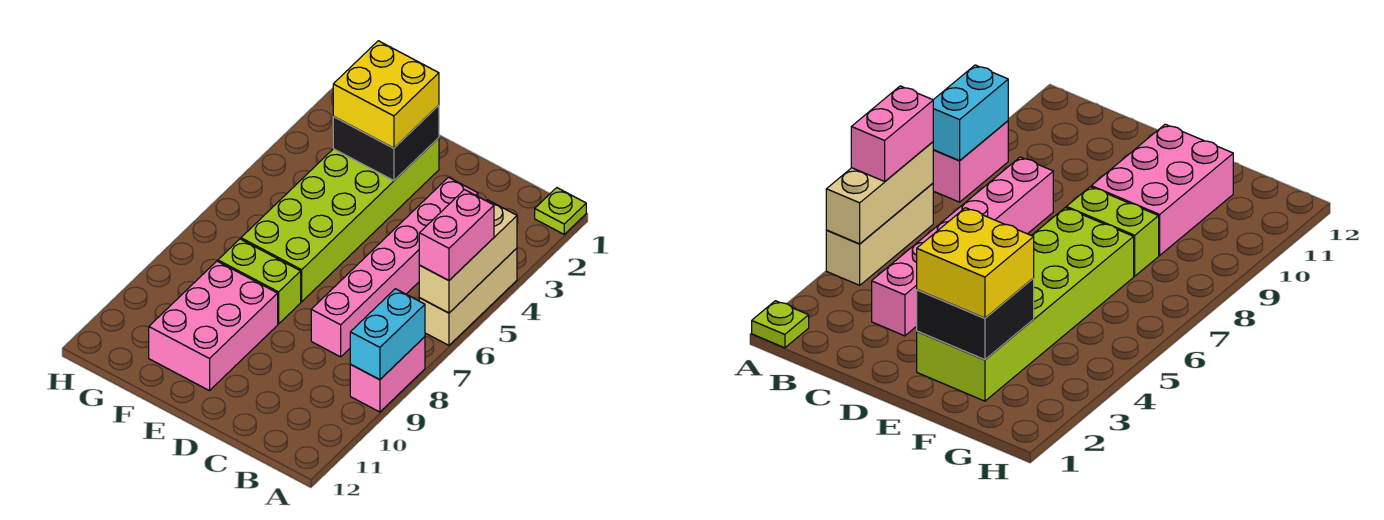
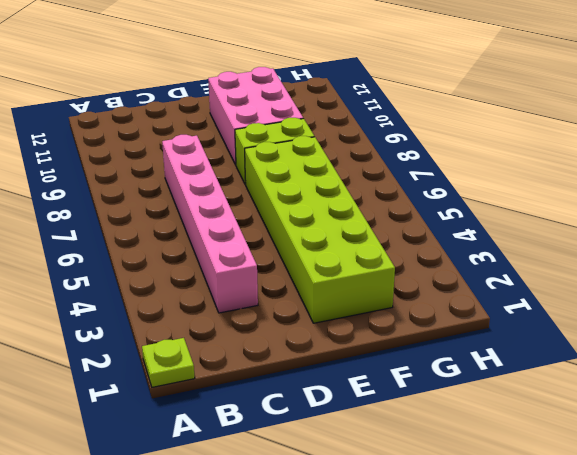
none -> tan brick A4:A6 level 1
none -> pink brick A8:A9 level 1
none -> tan brick A4:A6 level 2

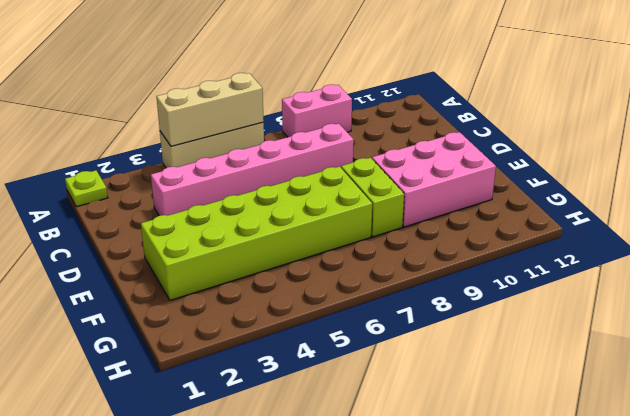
none -> cyan brick A8:A9 level 2
none -> black brick E2:F3 level 2
none -> pink brick A5:A6 level 3

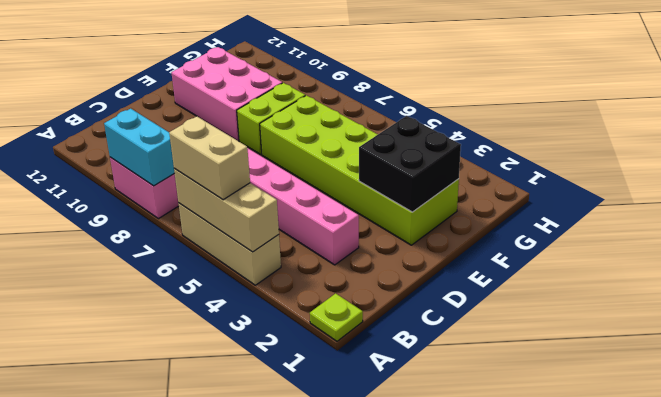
tan brick A5:A6 level 3 -> pink brick A5:A6 level 3
none -> yellow brick E2:F3 level 3

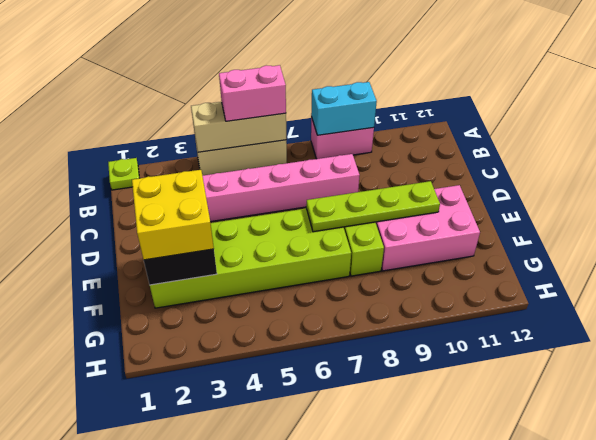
lime plate E7:E10 level 2 -> none

